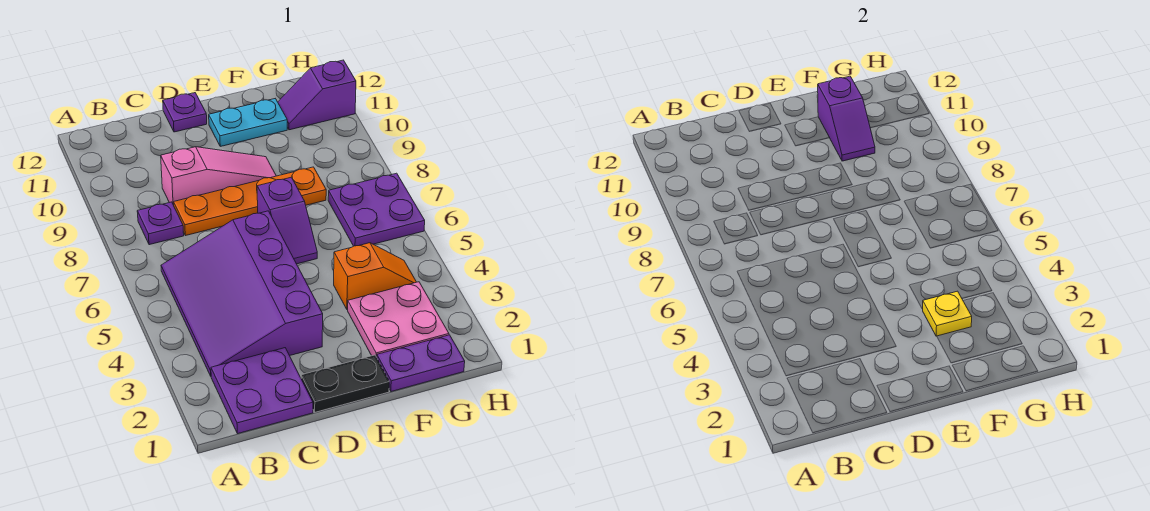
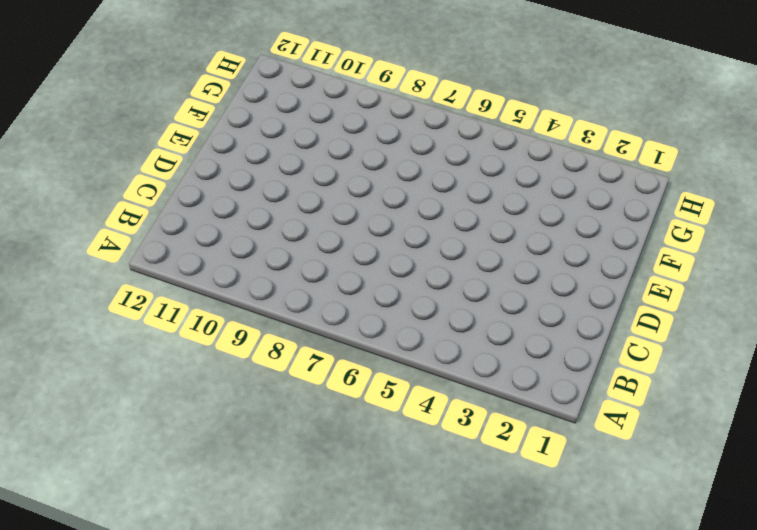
none -> purple plate B1:C2 level 1
none -> purple slope B3:D6 level 1 top D
none -> purple plate B8 level 1

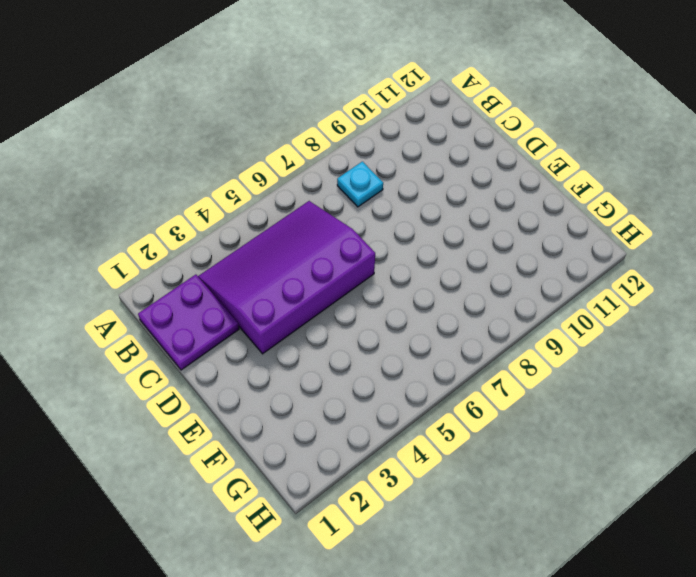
cyan plate B8 level 1 -> purple plate B8 level 1
none -> orange plate C8:F8 level 1
none -> pink slope C9:E9 level 1 top C
none -> black plate D1:E1 level 1

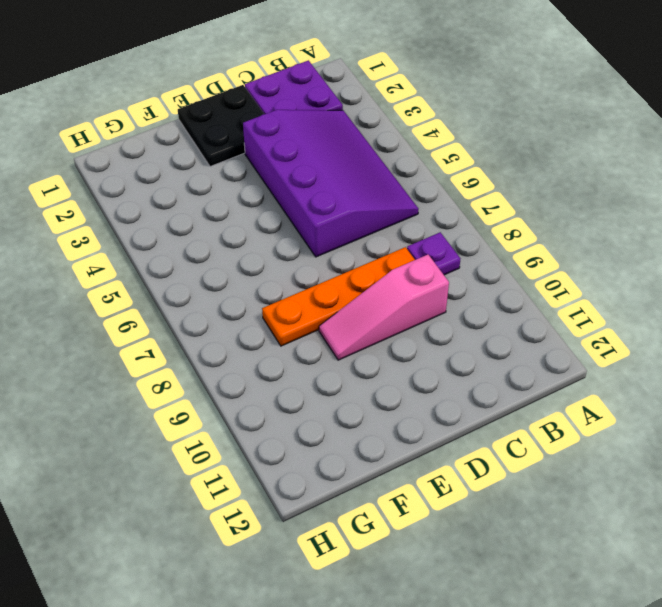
black plate D1:E2 level 1 -> black plate D1:E1 level 1
none -> purple plate D12 level 1
none -> purple slope E6:E7 level 1 top 7
none -> cyan plate E11:F11 level 1

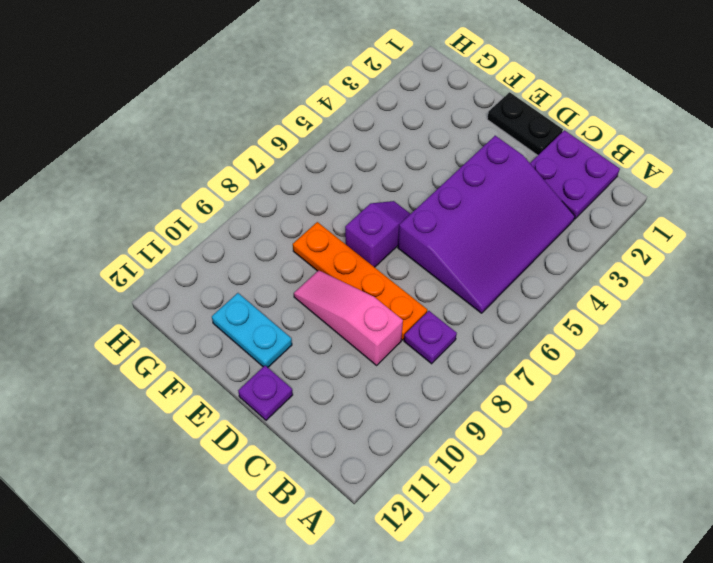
none -> purple plate F1:G1 level 1
none -> pink plate F2:G3 level 1
none -> orange slope F4:G4 level 1 top F

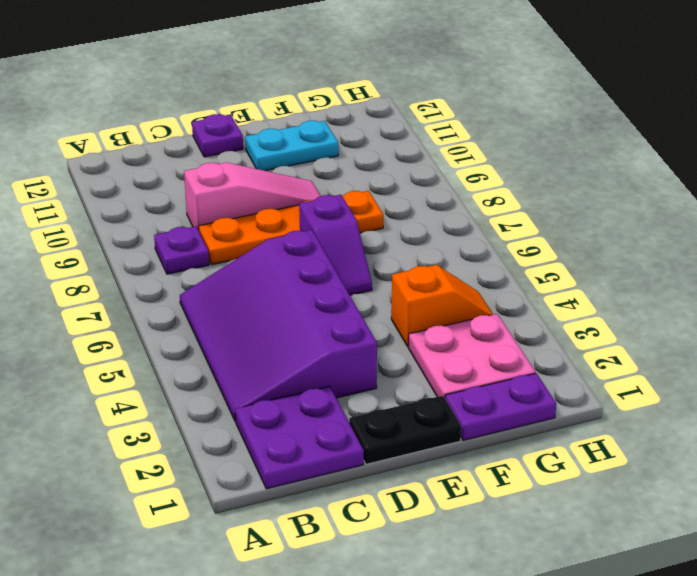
none -> purple plate G6:H7 level 1
none -> purple slope G11:H11 level 1 top H
none -> yellow plate F3 level 2

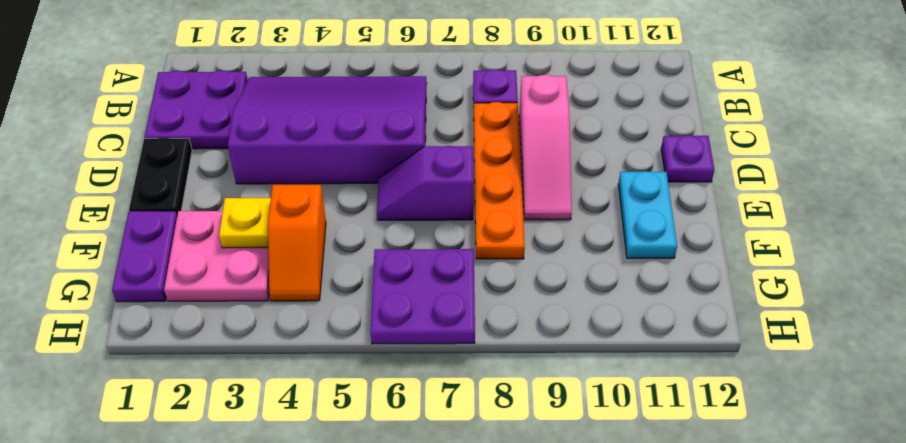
none -> purple slope G11:H11 level 1 top H
none -> purple slope F10:F11 level 2 top 11

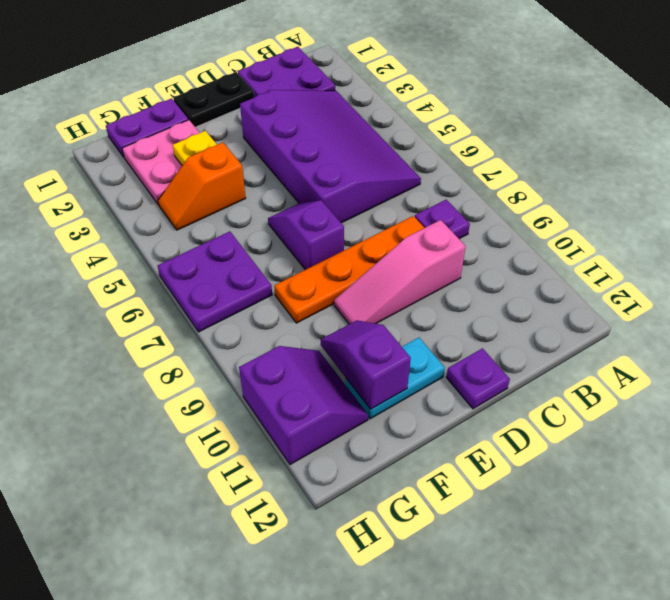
purple slope G10:H11 level 1 top H -> purple slope G11:H11 level 1 top H

